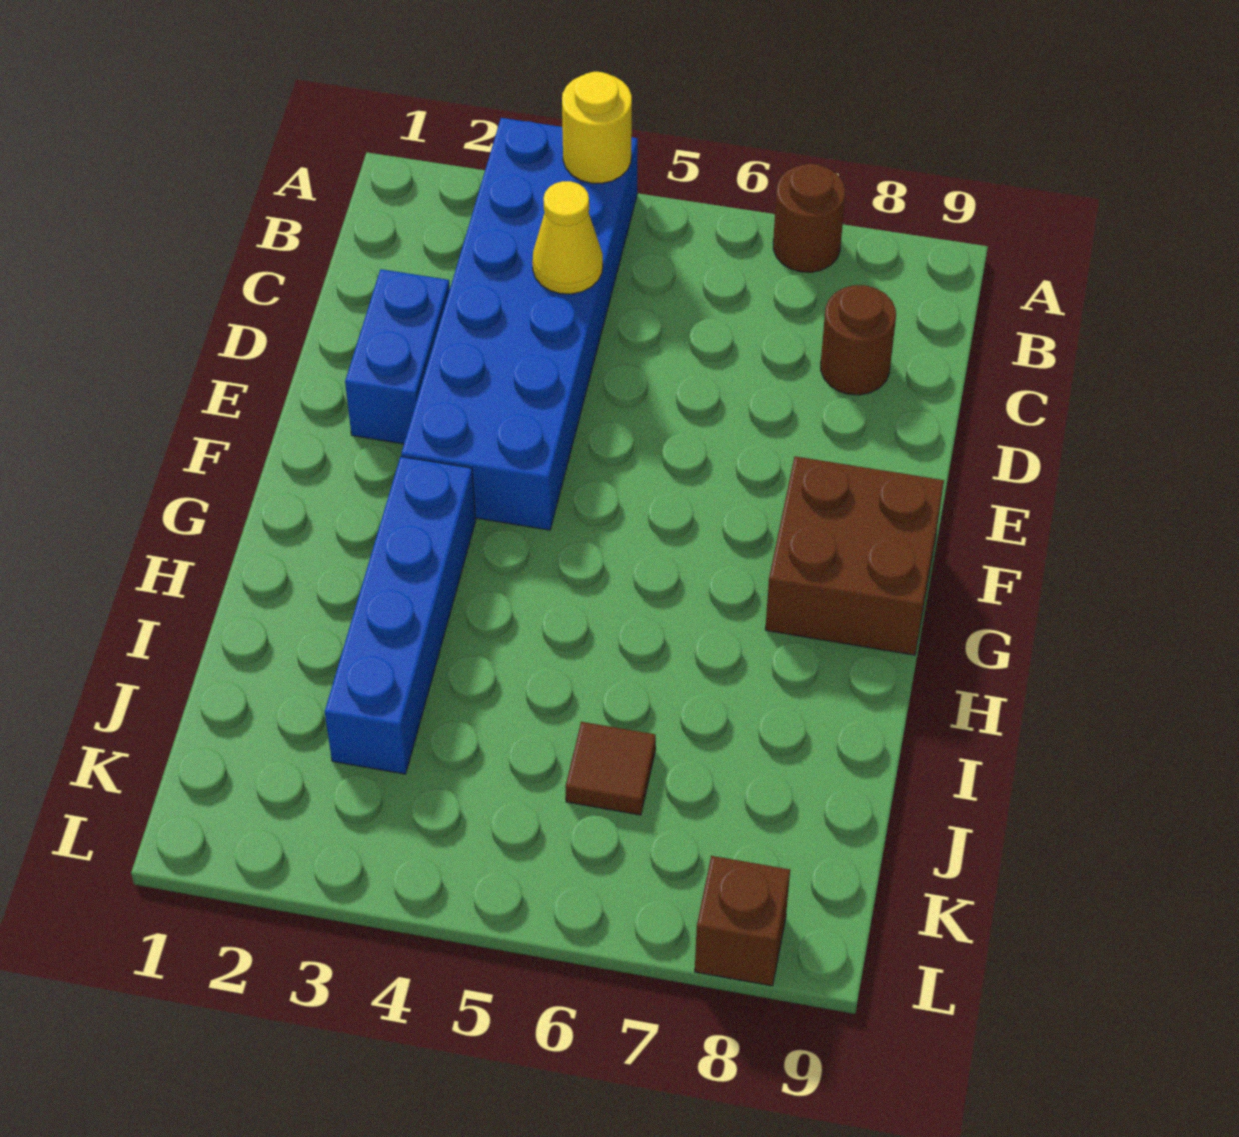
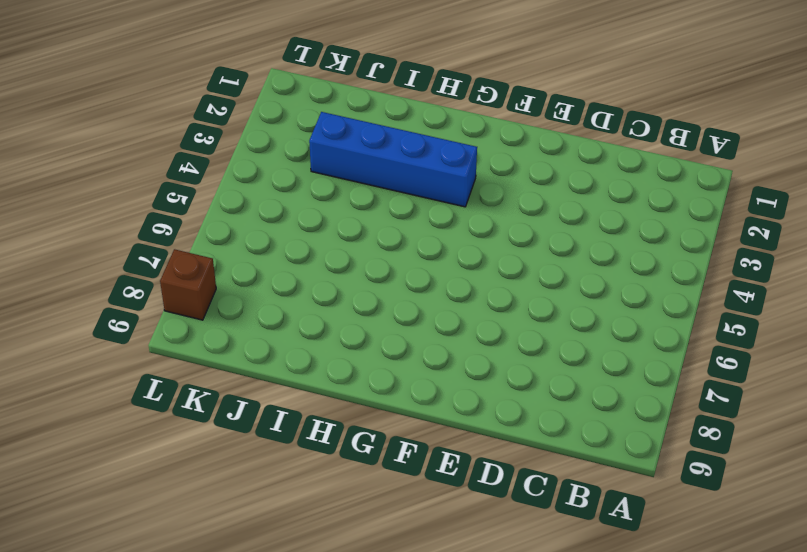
none -> blue brick A3:F4 level 1
none -> brown round brick A7 level 1

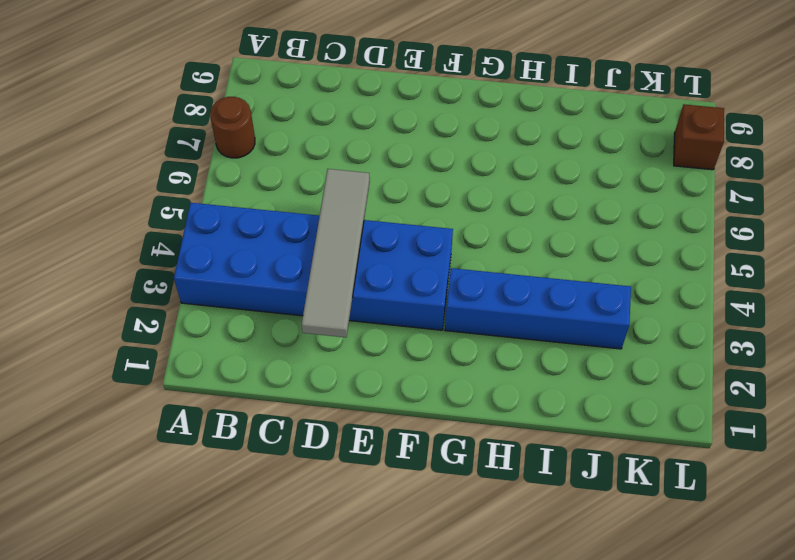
grey tile D2:D5 level 2 -> none
none -> brown round brick C8 level 1
none -> blue brick D2:E2 level 1

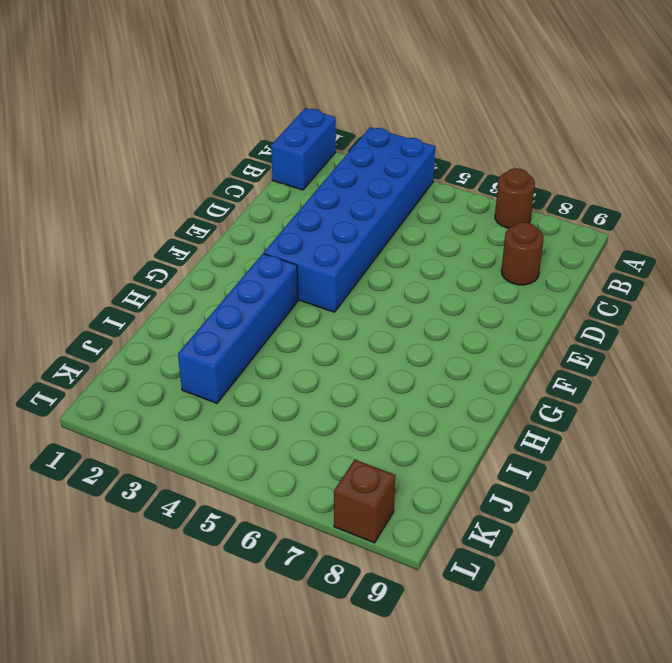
blue brick A1:B1 level 1 -> blue brick D2:E2 level 1
none -> brown brick F8:G9 level 1
none -> brown tile J6 level 1

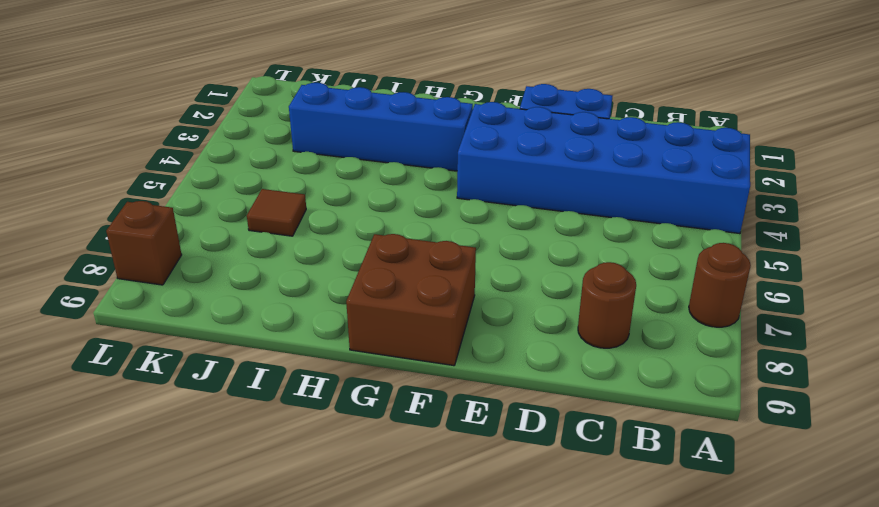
none -> yellow round brick A4 level 2
none -> yellow cone C4 level 2

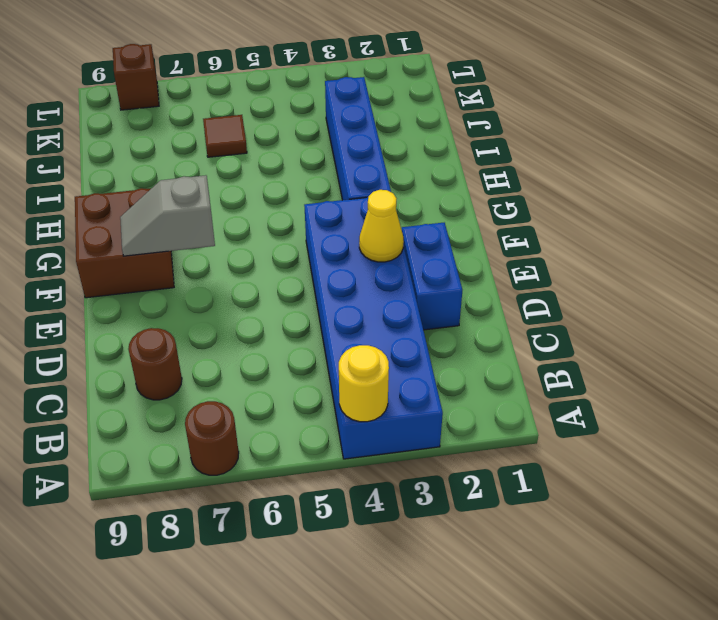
yellow cone E3 level 2 -> yellow cone C4 level 2
grey slope F7:F8 level 2 top 7 -> none

